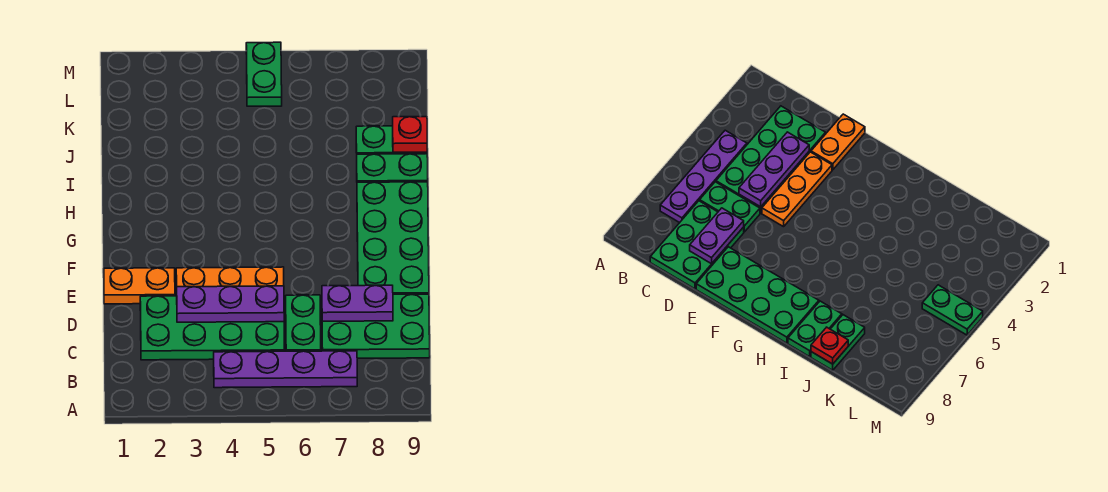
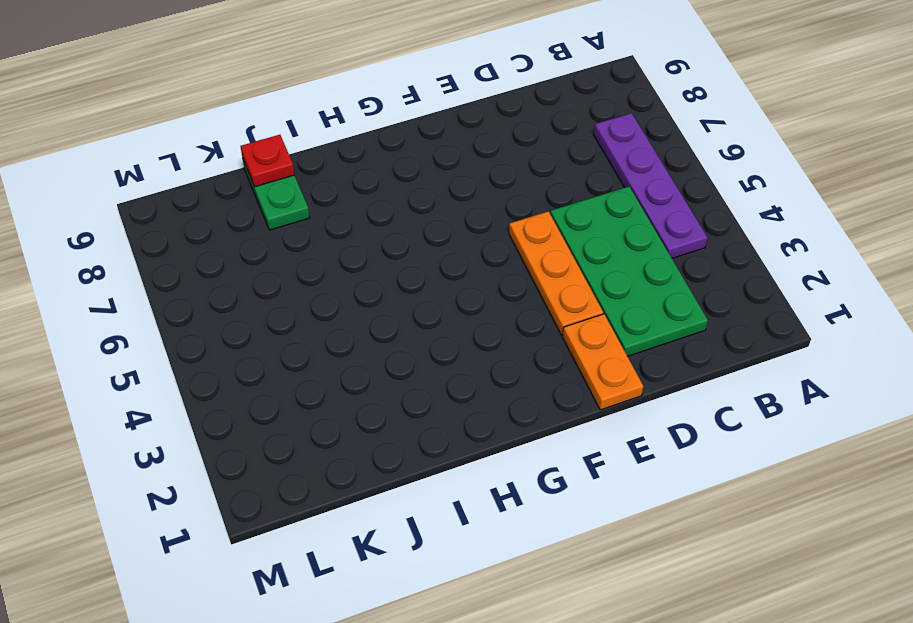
none -> green plate C6:D6 level 1
none -> green plate C7:D9 level 1
none -> green plate E8:H9 level 1

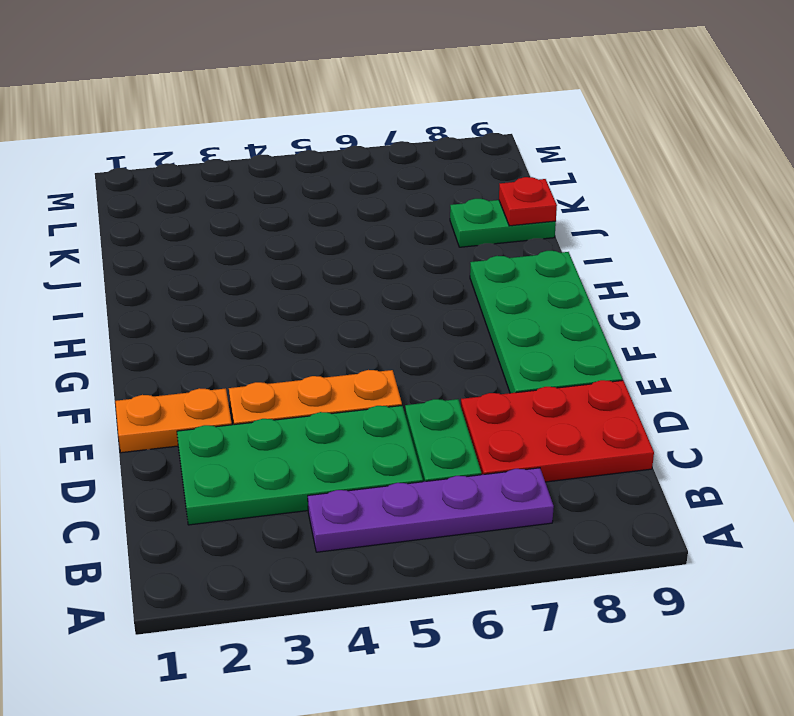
red plate C7:D9 level 1 -> green plate C7:D9 level 1
none -> green plate I8:I9 level 1
none -> green plate L5:M5 level 1
none -> purple plate D3:D5 level 2

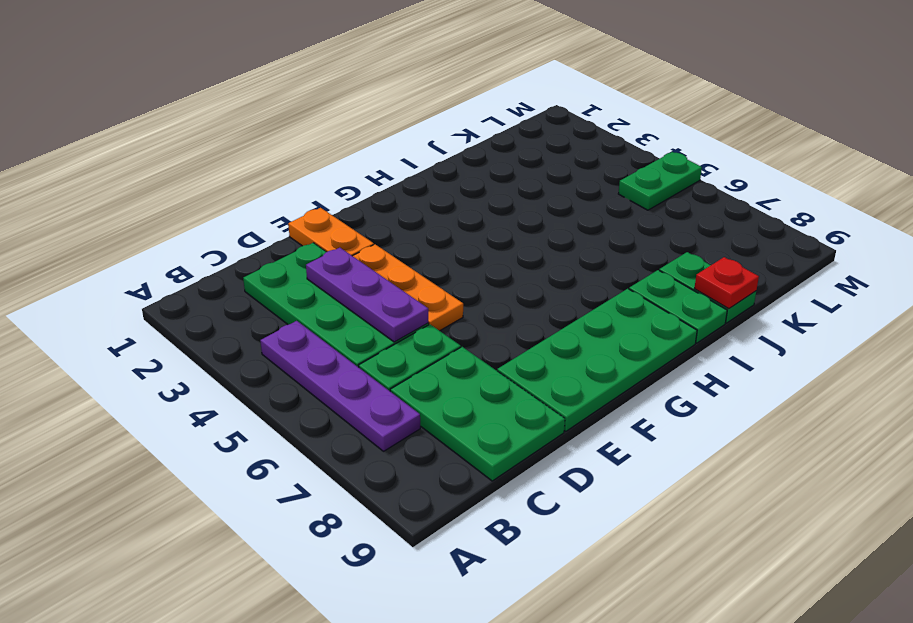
none -> purple plate D7:D8 level 2

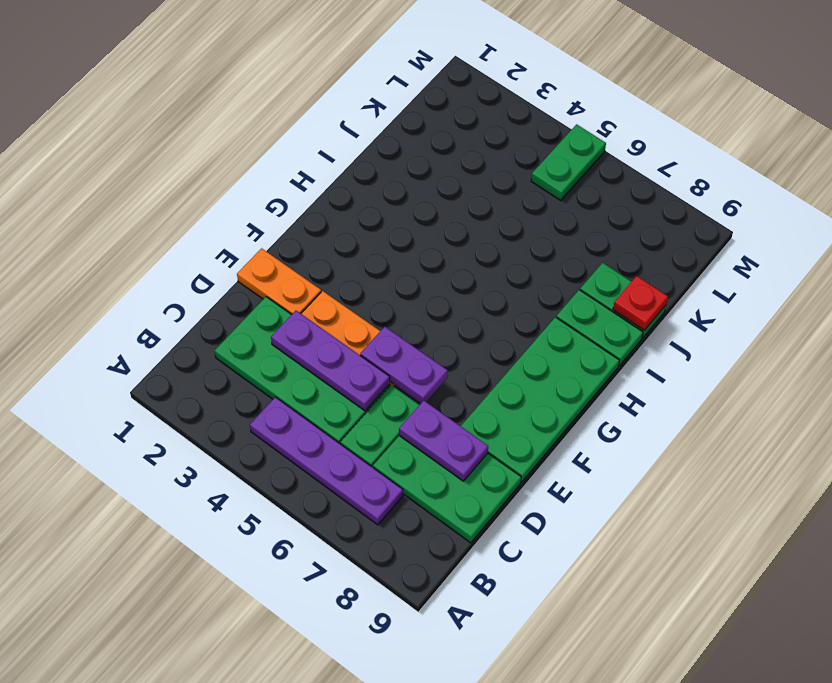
purple plate E5:E6 level 2 -> none

